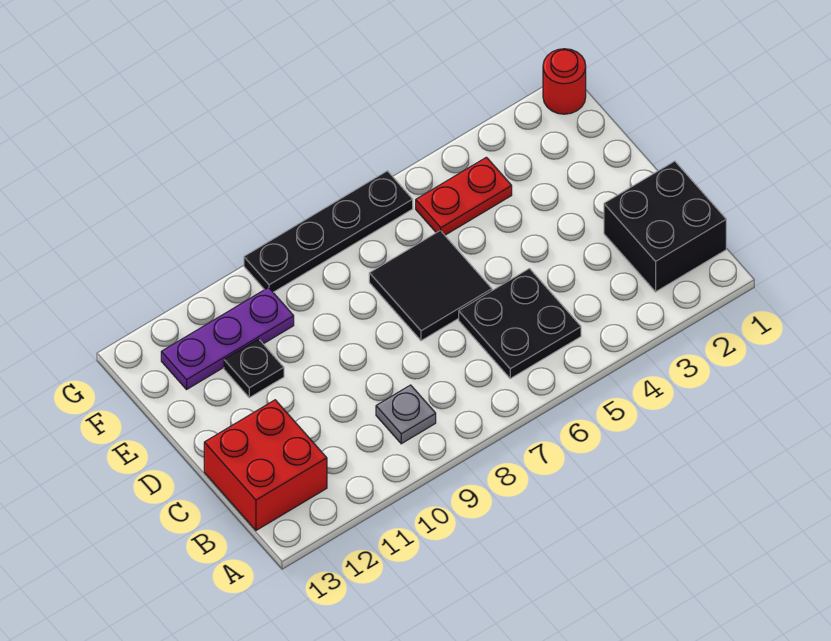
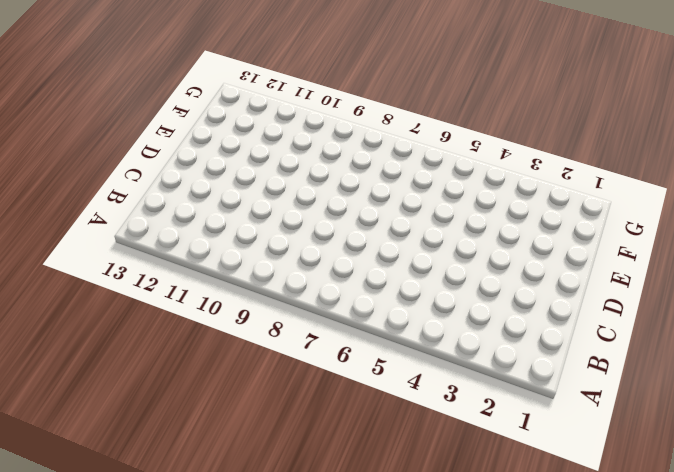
none -> black brick B1:C2 level 1
none -> black plate B5:C6 level 1

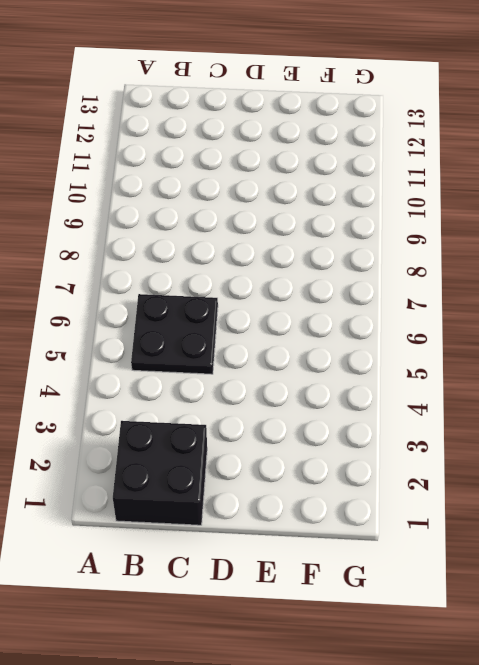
none -> grey plate B9 level 1
none -> red brick B12:C13 level 1

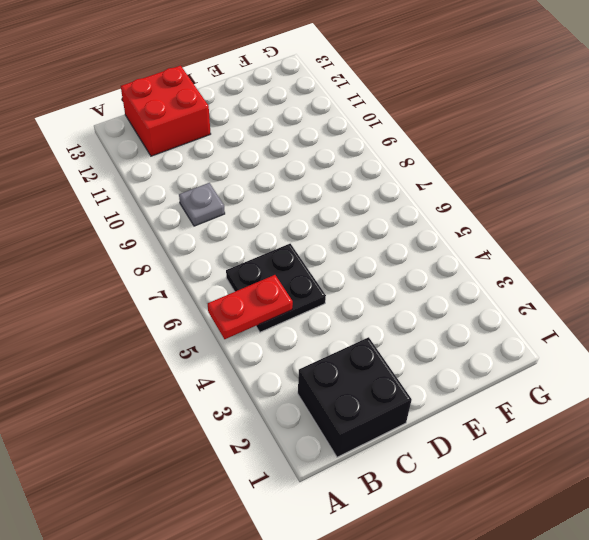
red plate A5:B5 level 2 -> red plate F4:F5 level 1
none -> black tile D6:E7 level 1
none -> black plate E11 level 1

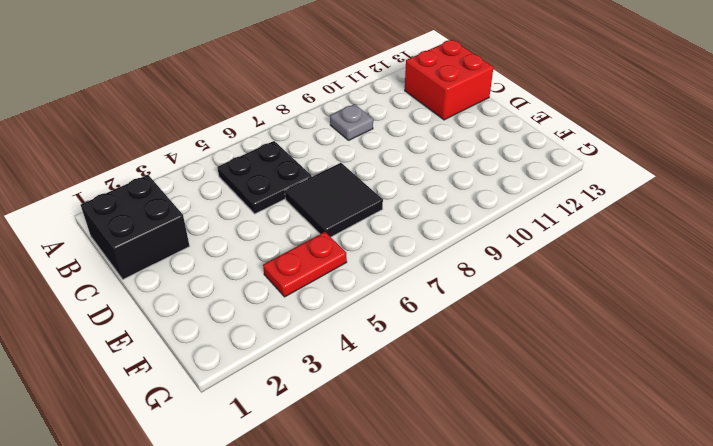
none -> black plate E11 level 1
none -> purple plate F10:F12 level 1

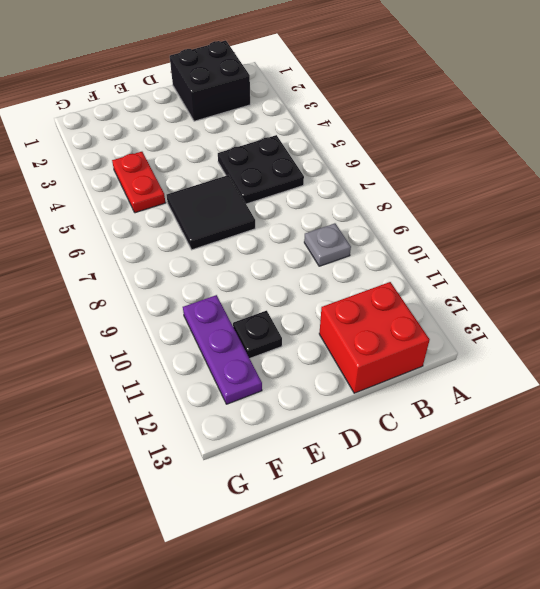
none -> red round brick G1 level 1
none -> black plate G6:G9 level 1

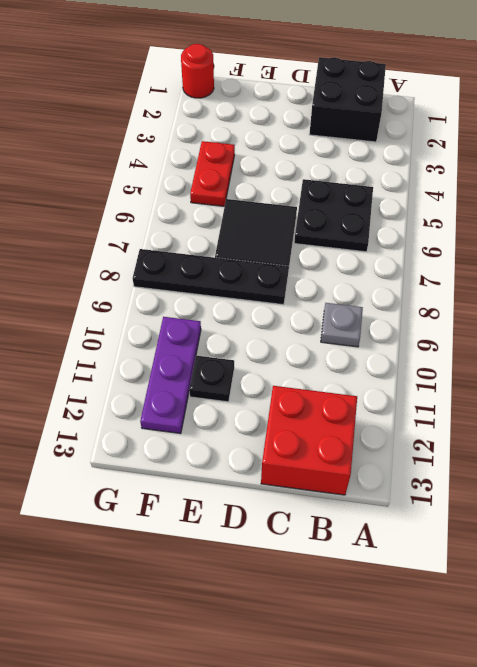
black plate D8:G8 level 1 -> black plate G6:G9 level 1

